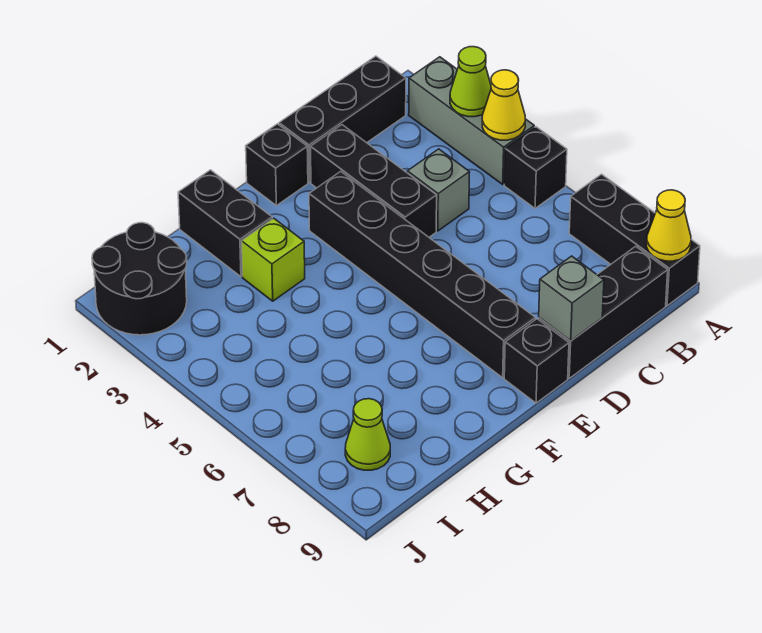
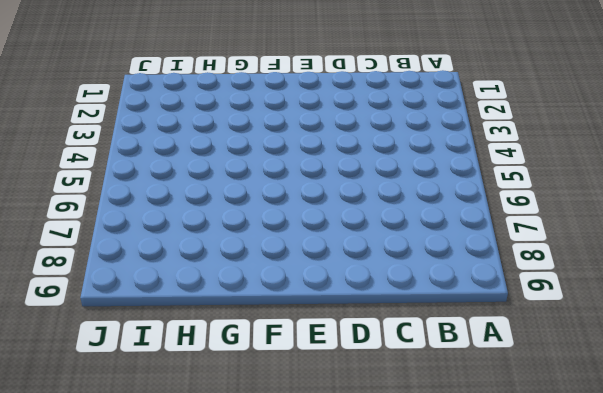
none -> grey brick A2:A4 level 1
none -> black brick A5 level 1
none -> black brick A7:A9 level 1

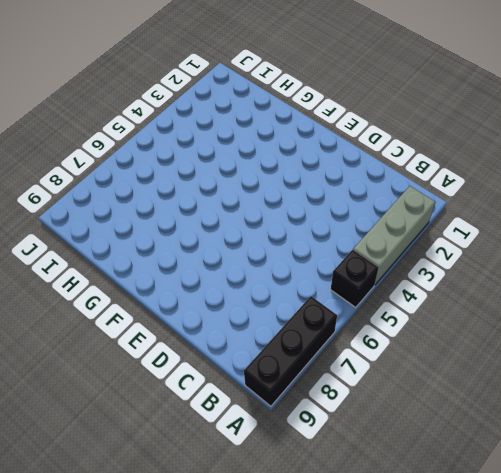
none -> black brick B1:D1 level 1
none -> black brick B9:D9 level 1
none -> grey brick C4 level 1

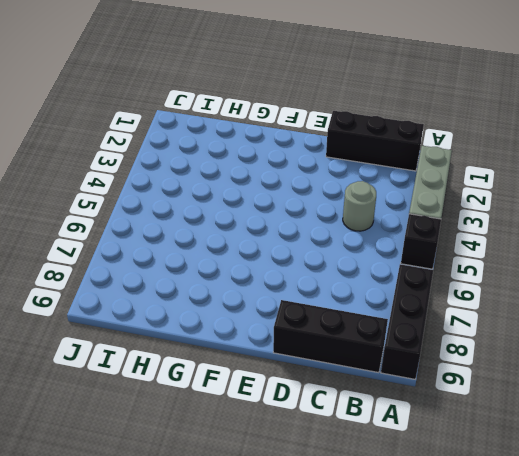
grey round brick C4 level 1 -> grey brick C4 level 1
none -> black brick D2:D4 level 1
none -> black brick E1 level 1
none -> black brick E3:E8 level 1

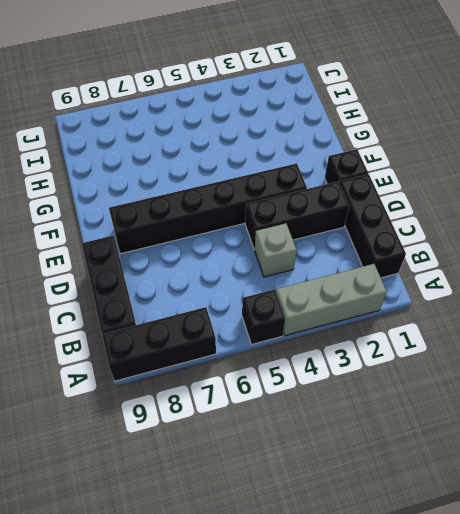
none -> black brick E9 level 1
none -> black brick G1:G2 level 1
none -> lime brick G3 level 1

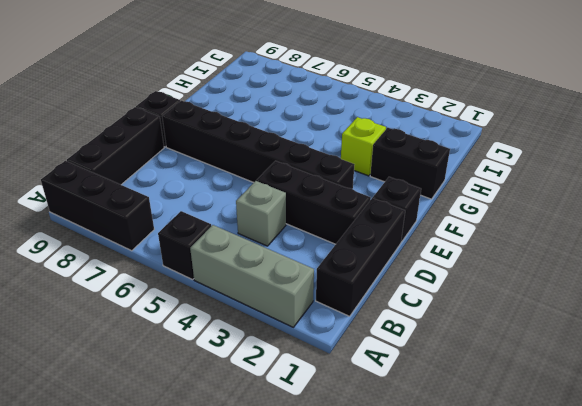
none -> black round brick I1:J2 level 1
none -> lime cone I8 level 1
none -> lime cone A3 level 2

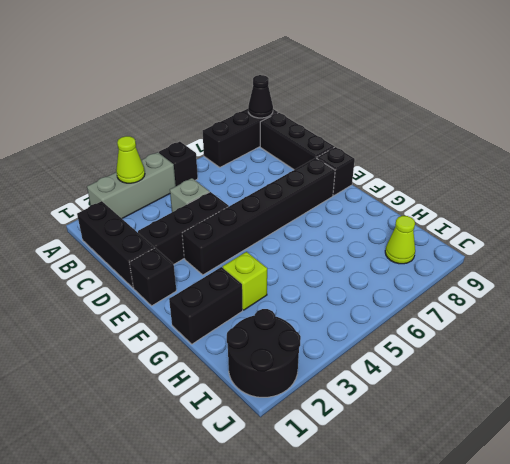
black cone A9 level 2 -> yellow cone A9 level 2
none -> yellow cone A4 level 2
none -> grey brick D9 level 2

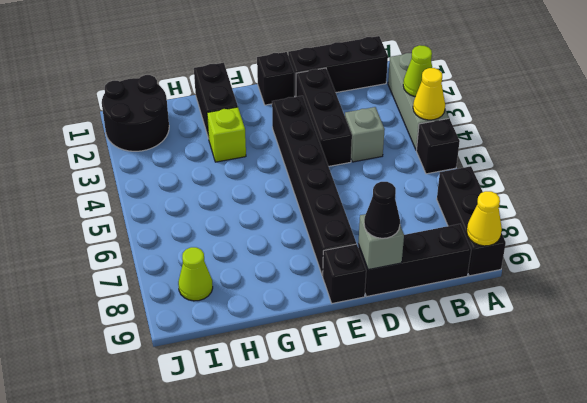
black cone D9 level 3 -> none

